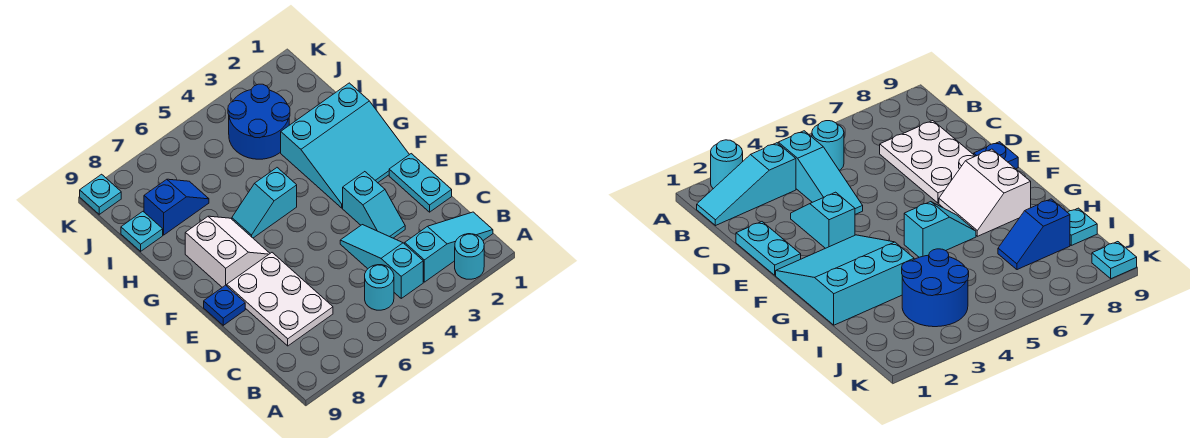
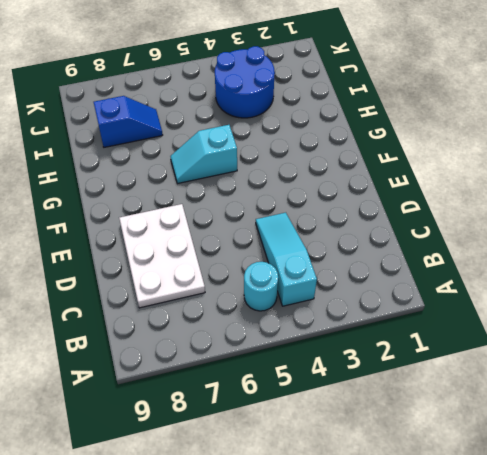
none -> cyan round brick A2 level 1
none -> cyan slope B1:B3 level 1 top 3
none -> cyan plate D1:E1 level 1

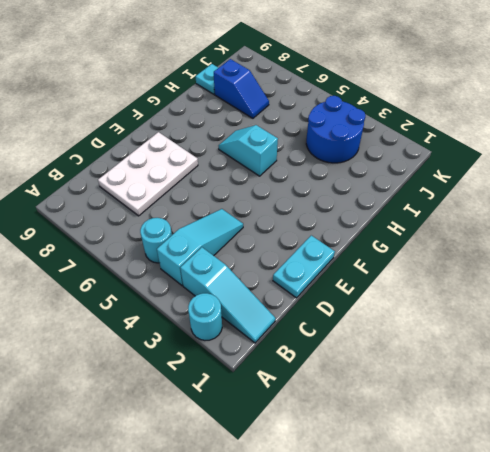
none -> cyan slope D3:E3 level 1 top E
none -> blue plate E9 level 1
none -> cyan slope F1:H3 level 1 top H

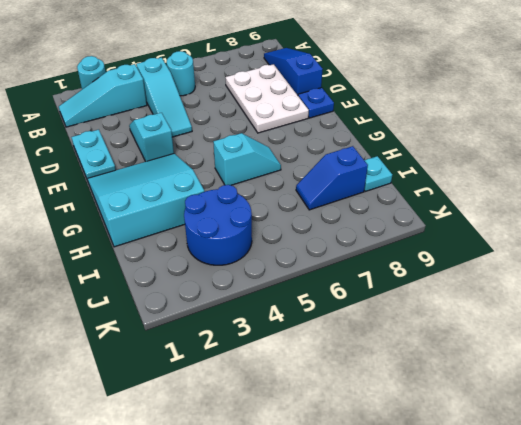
blue slope B9:D9 level 1 top D -> none
none -> white slope F7:G8 level 1 top 8
none -> cyan plate K9 level 1

